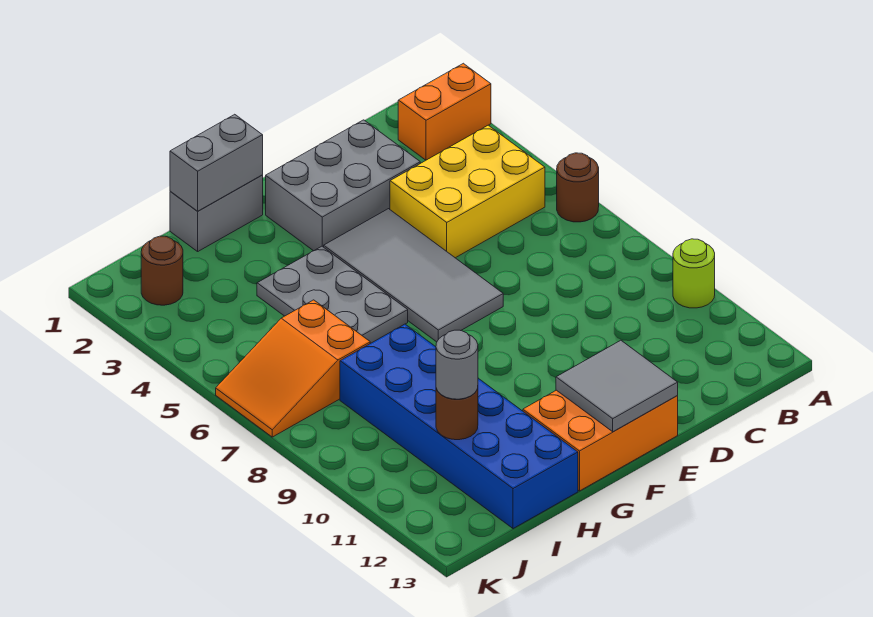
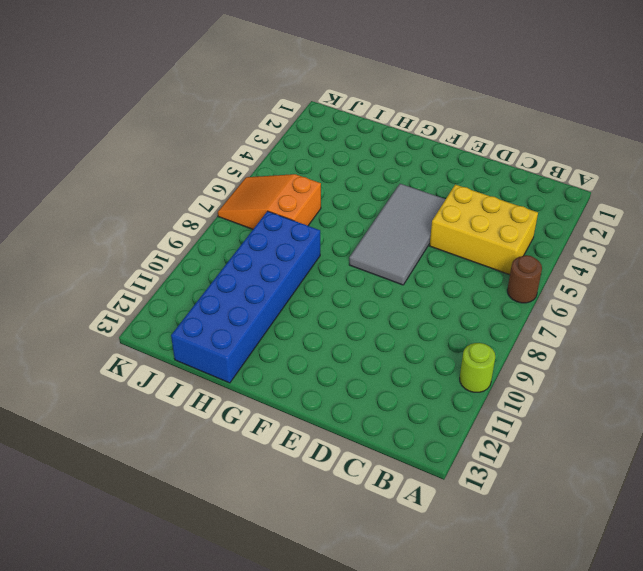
none -> orange brick A2:B2 level 1
none -> grey brick D2:F3 level 1
none -> orange brick E12:G13 level 1

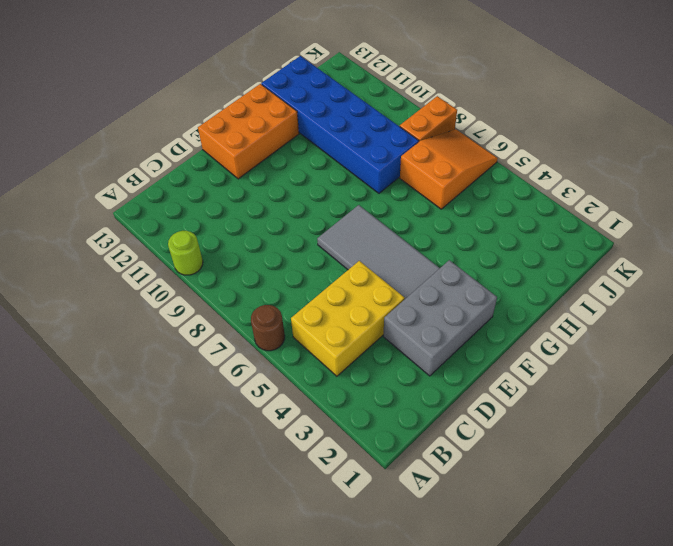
orange brick J8:K8 level 1 -> orange brick A2:B2 level 1
none -> grey brick G1:H1 level 1
none -> grey plate G4:H6 level 1
none -> brown round brick J2 level 1

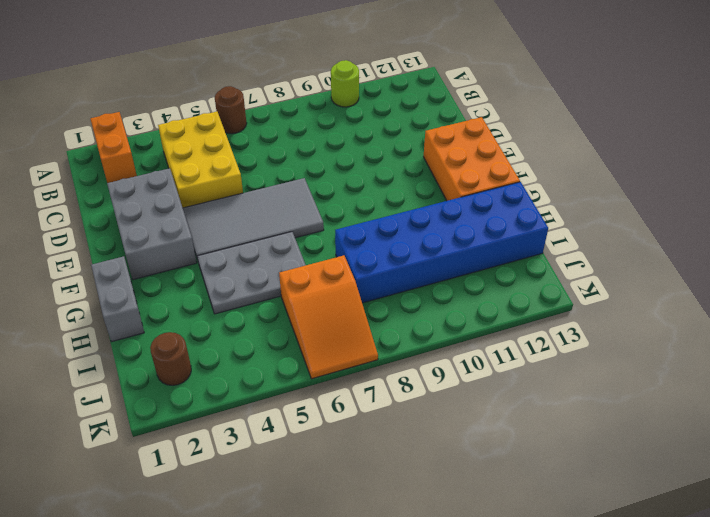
none -> grey tile E12:F13 level 2
none -> grey brick G1:H1 level 2
none -> brown round brick I11 level 2

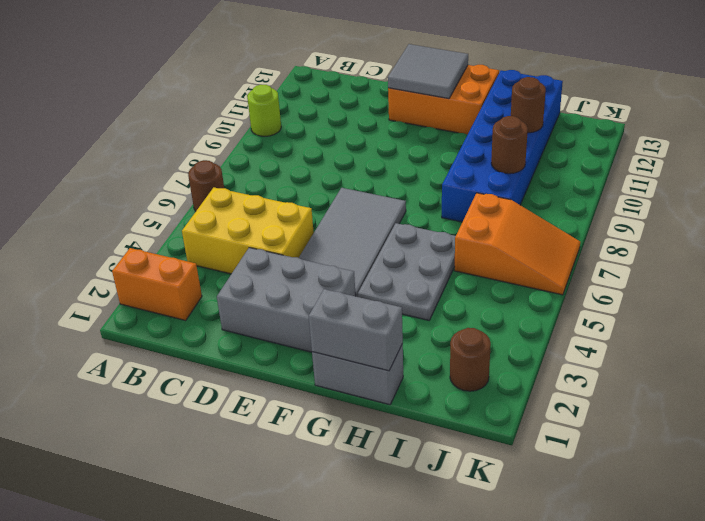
brown round brick I9 level 2 -> none
none -> grey round brick I11 level 3

